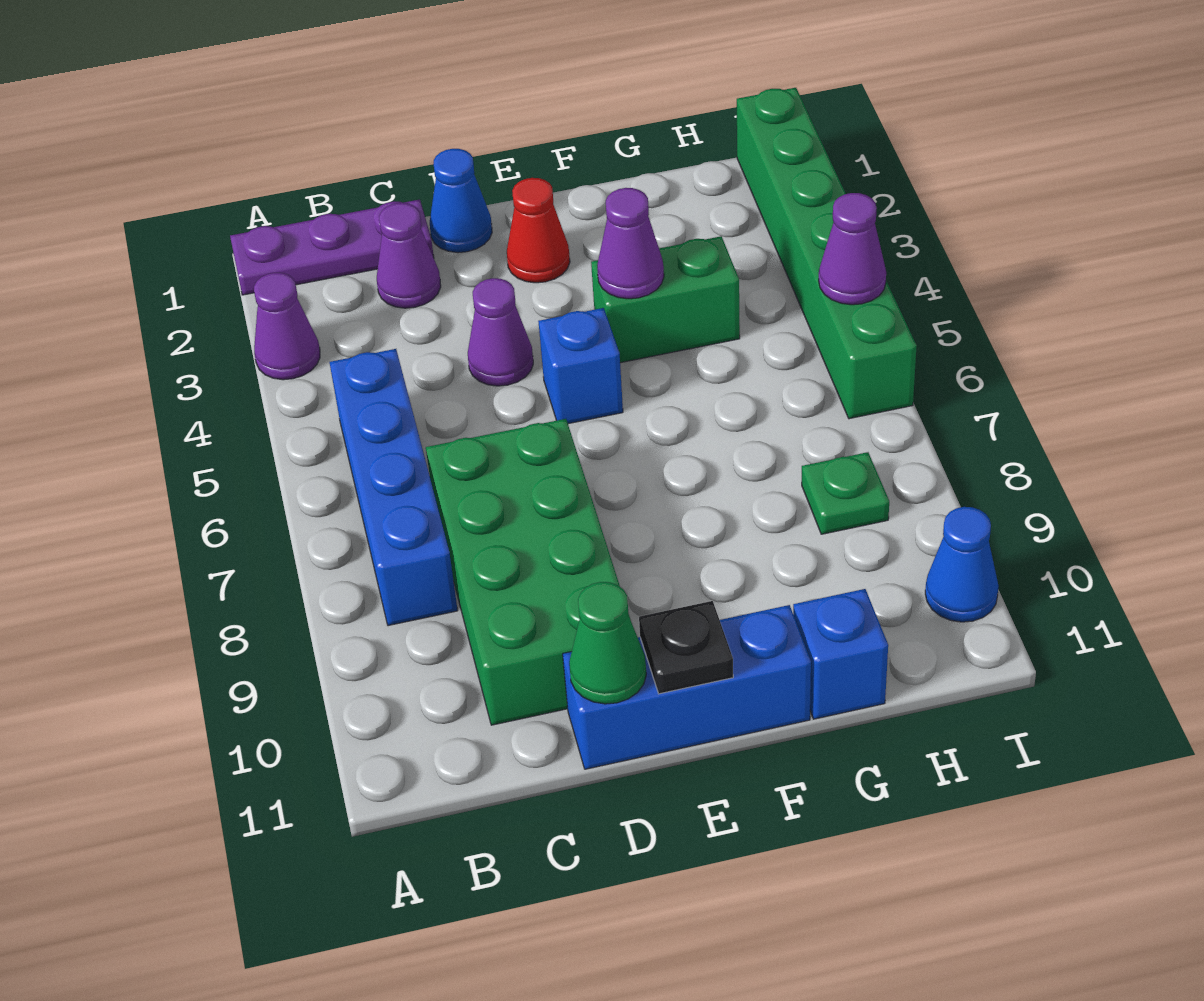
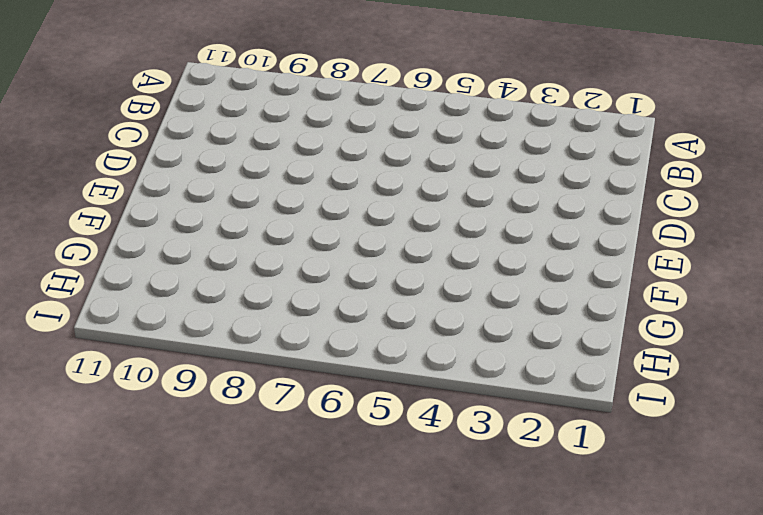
none -> purple plate A1:C1 level 1
none -> purple cone A3 level 1
none -> blue brick B5:B8 level 1

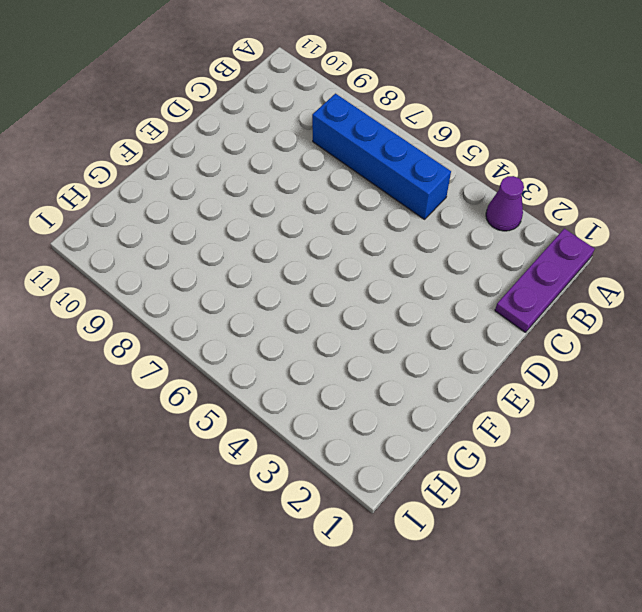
none -> purple cone C2 level 1
none -> green brick C7:D10 level 1
none -> blue cone D1 level 1

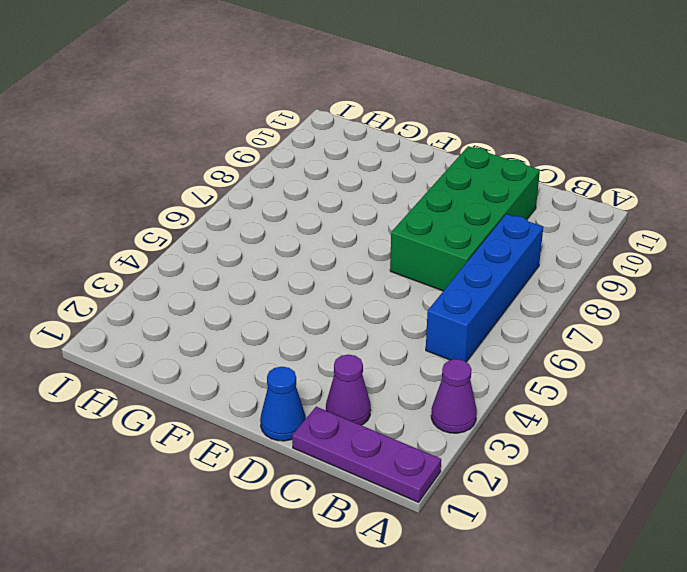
none -> purple cone D4 level 1
none -> blue brick D11:F11 level 1
none -> red cone E2 level 1

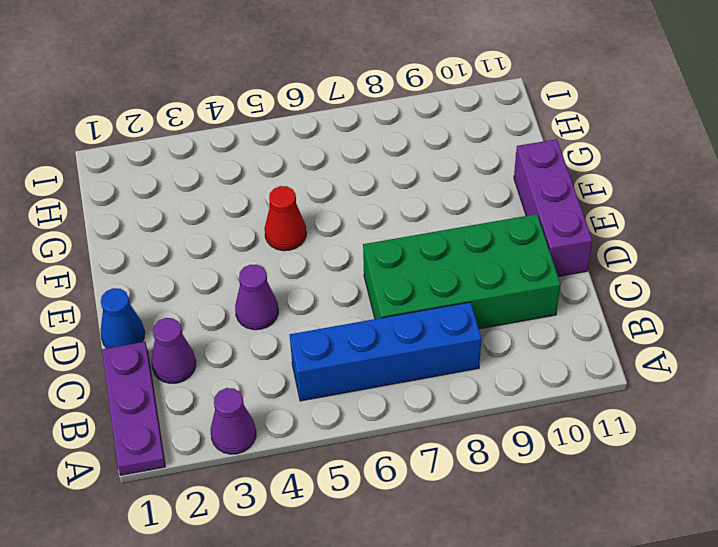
purple brick D11:F11 level 1 -> blue brick D11:F11 level 1
red cone F5 level 1 -> red cone E2 level 1
none -> blue brick E5 level 1
none -> green brick F4:G4 level 1
none -> blue brick G11 level 1

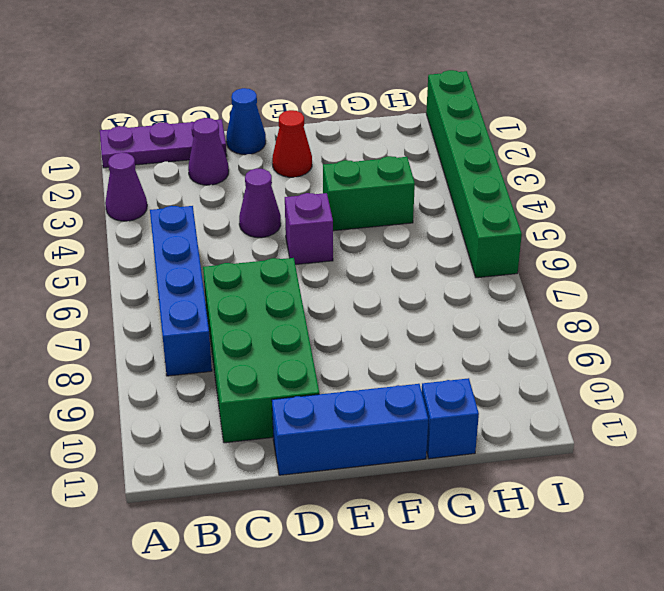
purple brick E5 level 1 -> blue brick E5 level 1
none -> green plate H8 level 1
none -> blue cone I10 level 1
none -> green cone D11 level 2

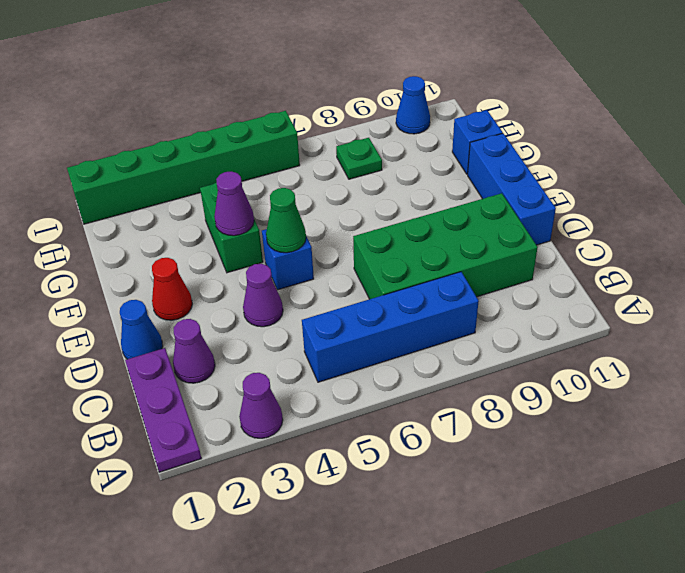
green cone E5 level 2 -> green cone D11 level 2
none -> black plate E11 level 2
none -> purple cone I5 level 2

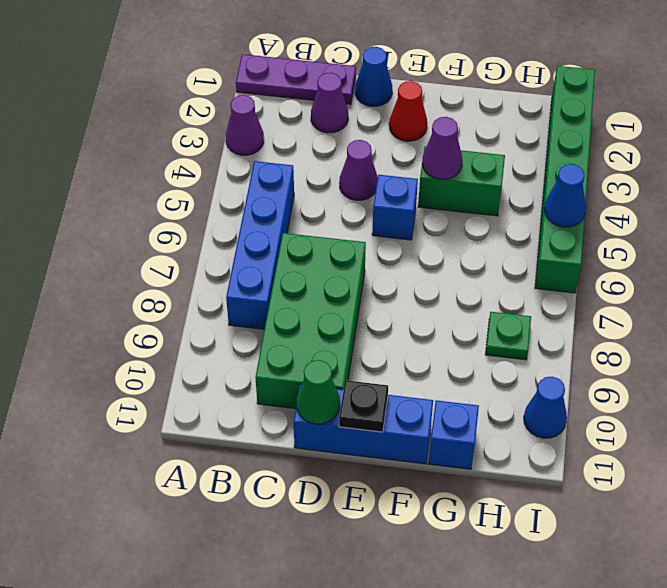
blue cone I5 level 2 -> purple cone I5 level 2

